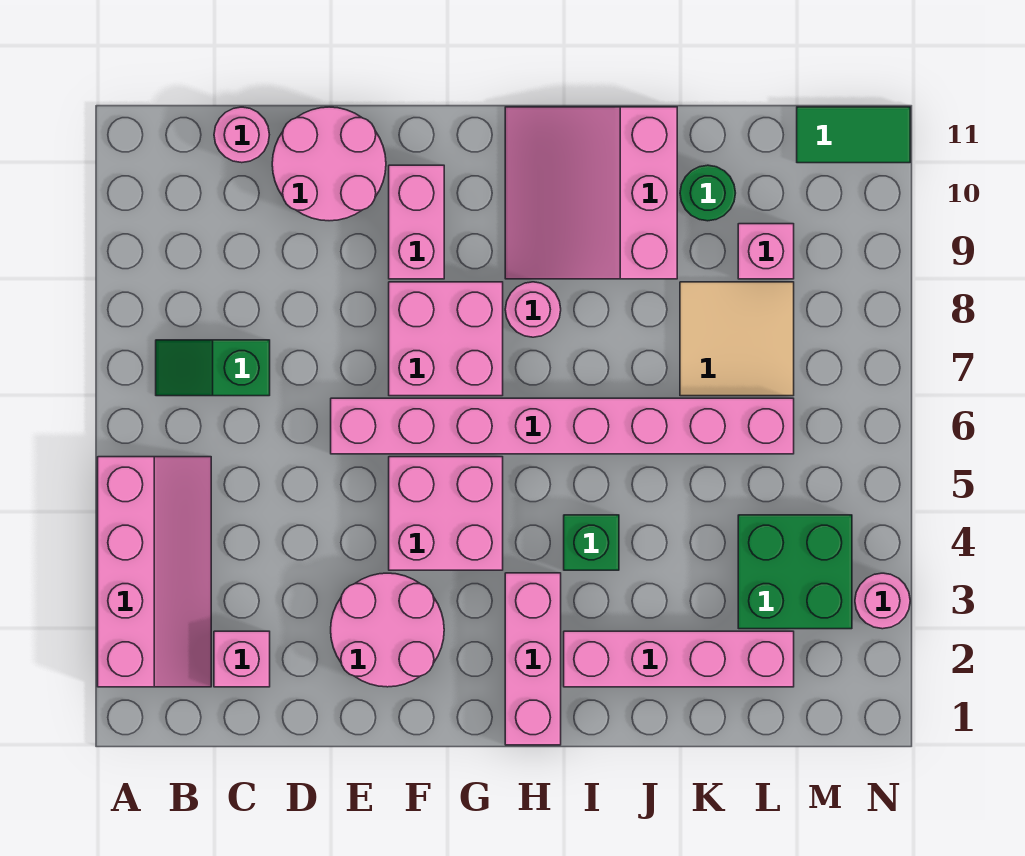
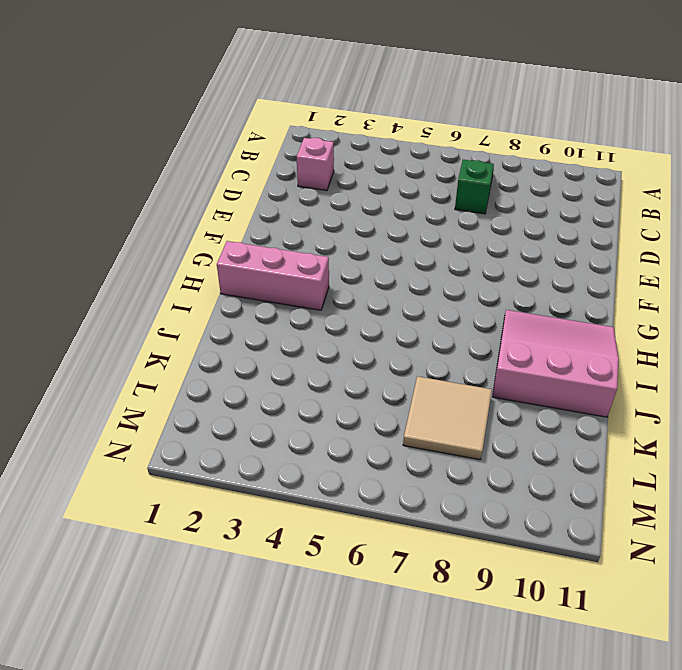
none -> pink slope A2:B5 level 1 top A
none -> pink round brick C11 level 1
none -> pink round brick D10:E11 level 1

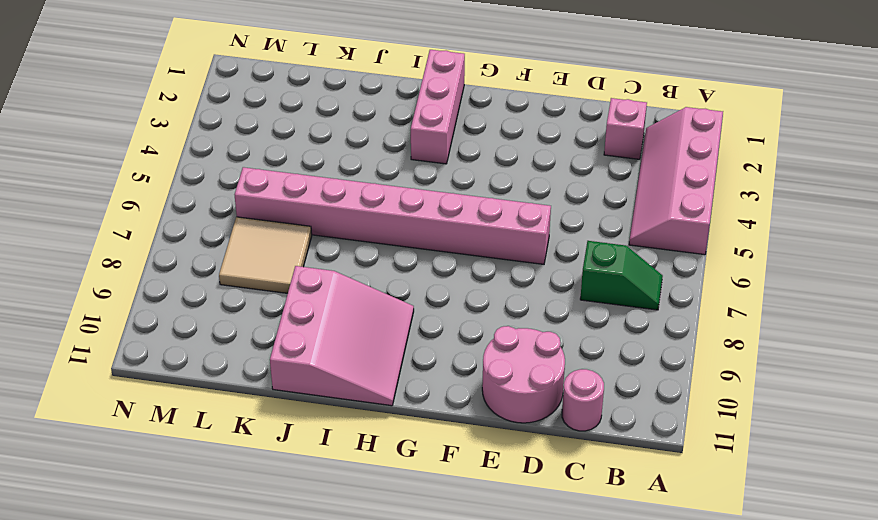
none -> pink round brick E2:F3 level 1
none -> pink brick F4:G5 level 1
none -> pink brick F7:G8 level 1

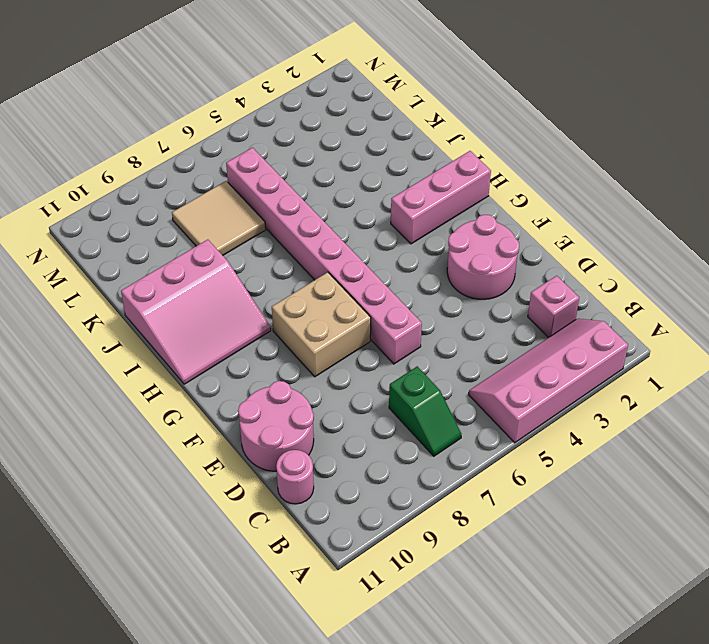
tan brick F7:G8 level 1 -> pink brick F7:G8 level 1
none -> pink brick F4:G5 level 1
none -> pink brick F9:F10 level 1
none -> pink round brick H8 level 1

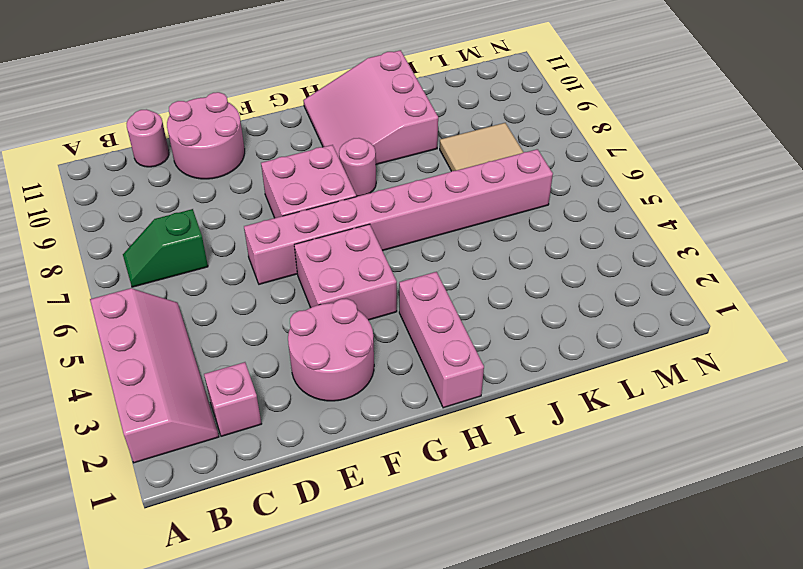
none -> pink brick F9:F10 level 1
none -> pink brick I2:L2 level 1
none -> green brick I4 level 1

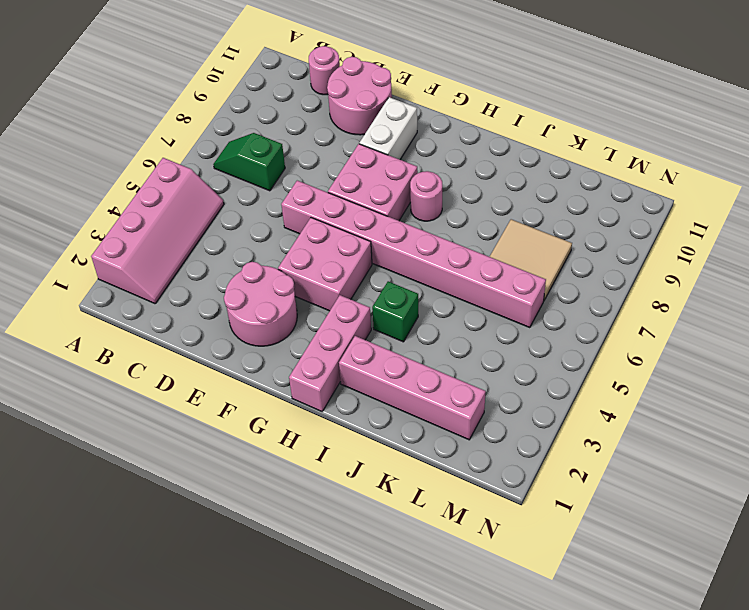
white brick F9:F10 level 1 -> pink brick F9:F10 level 1
none -> pink brick C2 level 1
none -> pink slope H9:J11 level 1 top J
none -> green round brick K10 level 1

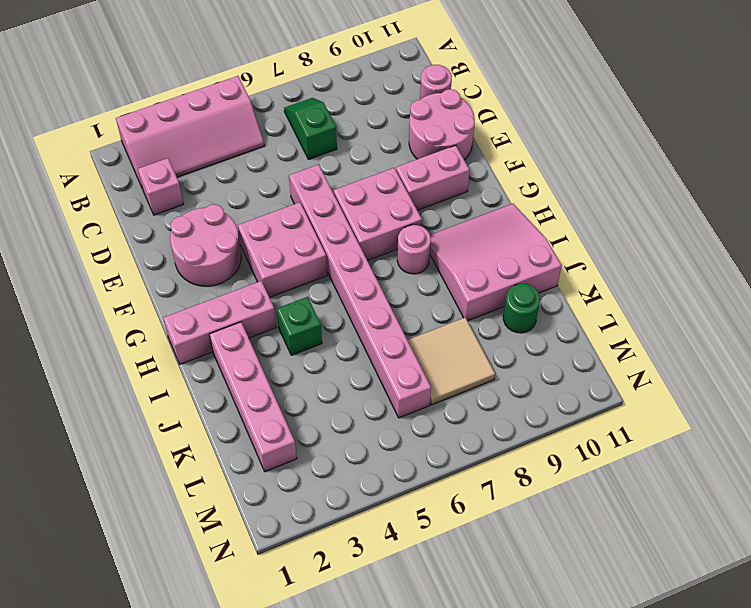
none -> green brick L3:M4 level 1
none -> pink brick L9 level 1
none -> green tile M11:N11 level 1

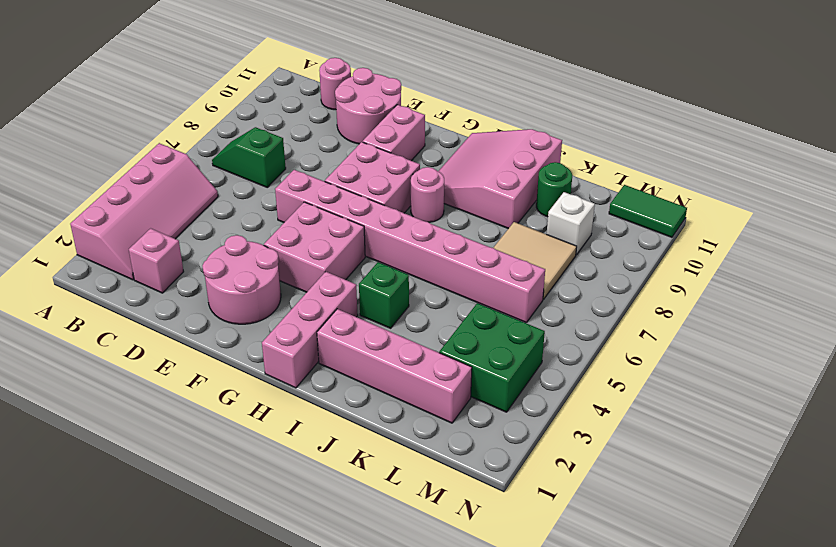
white brick L9 level 1 -> pink brick L9 level 1
none -> pink round brick N3 level 1

